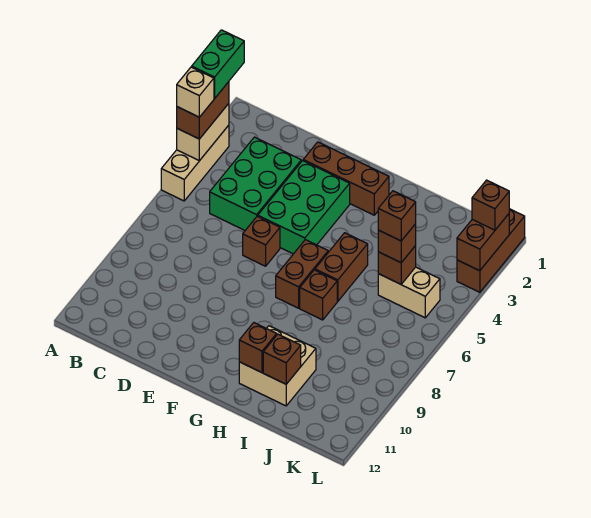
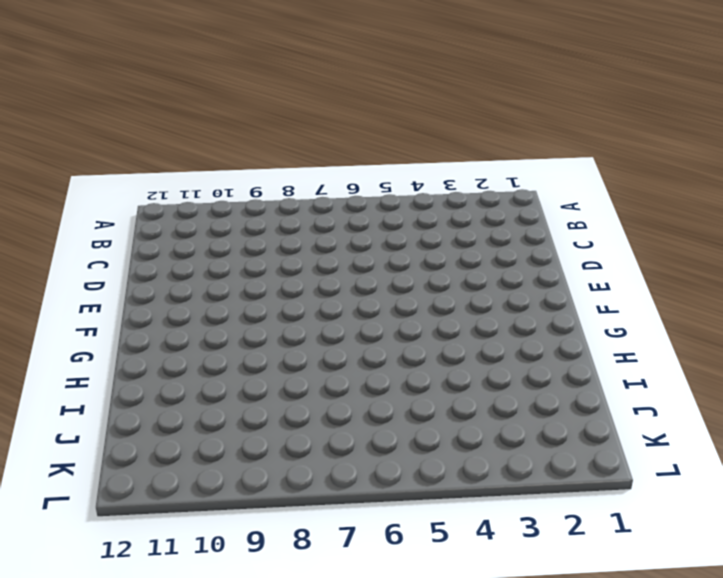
none -> tan brick A3:A5 level 1
none -> green brick C3:D5 level 1
none -> brown brick E2:G2 level 1

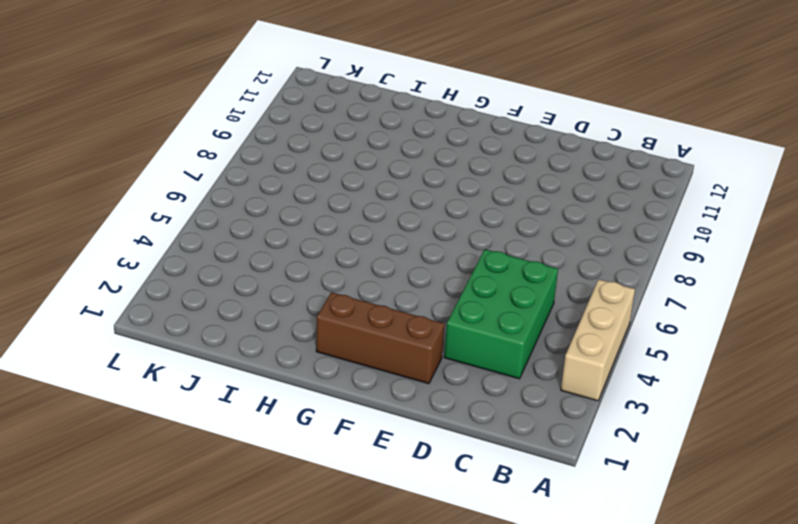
none -> green brick E3:F5 level 1
none -> brown brick E6 level 1
none -> brown brick G6:G7 level 1

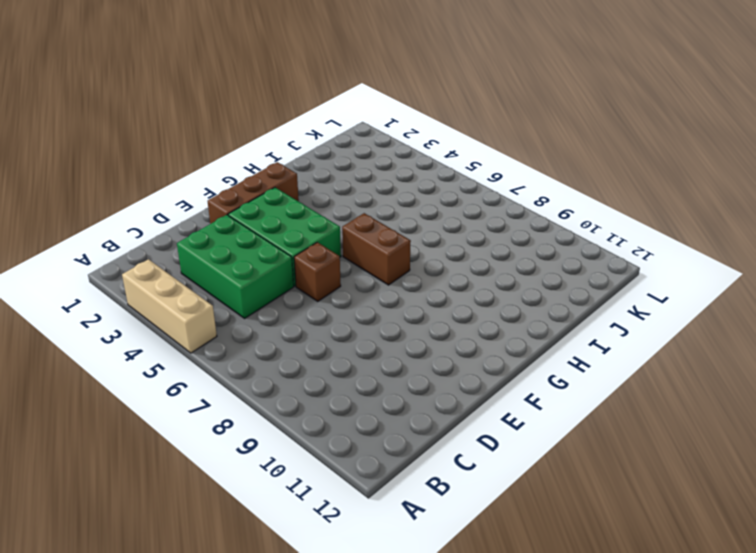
none -> brown brick H5:H6 level 1
none -> brown brick H7 level 1
none -> tan brick H10:I11 level 1

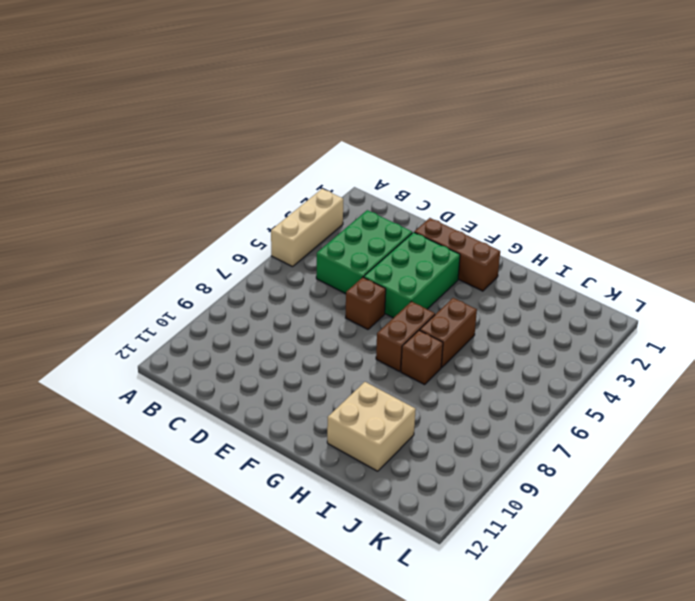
none -> tan brick J5:K5 level 1
none -> brown brick L1:L3 level 1
none -> tan brick A3:A4 level 2

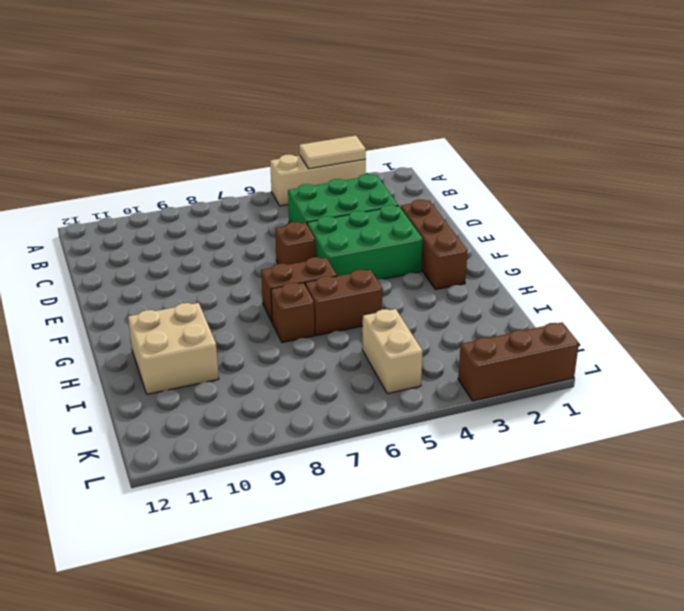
tan tile A3:A4 level 2 -> tan brick A3:A4 level 2
none -> brown brick H11 level 2
none -> brown brick I11 level 2
none -> brown brick J5 level 2

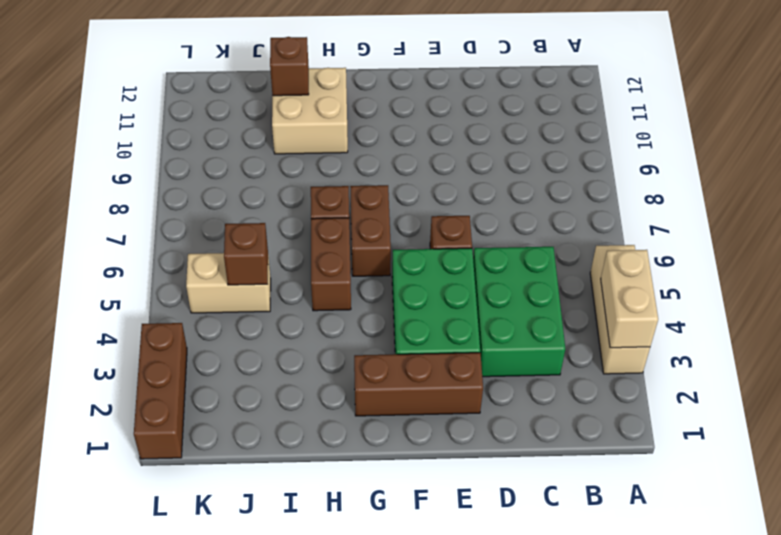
none -> brown brick H11 level 2
none -> brown brick L2:L3 level 2
none -> brown brick A3:A4 level 3

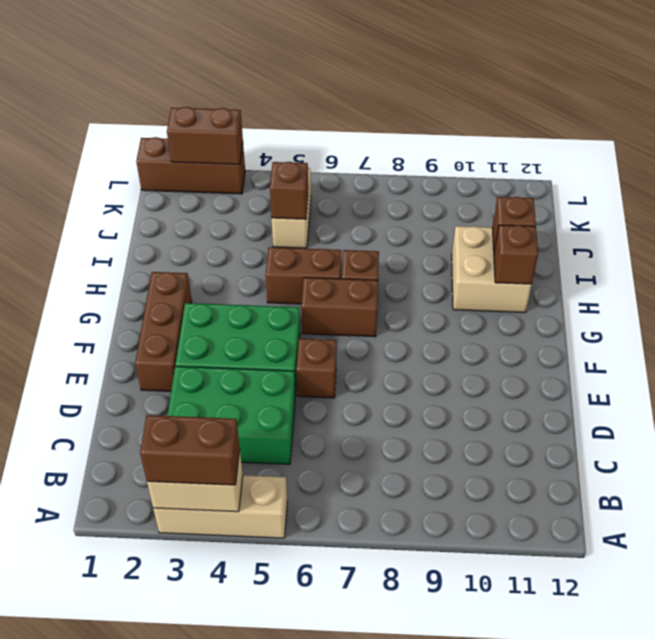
none -> brown brick J5 level 3
none -> brown brick L2 level 3
none -> green brick A2:A3 level 4

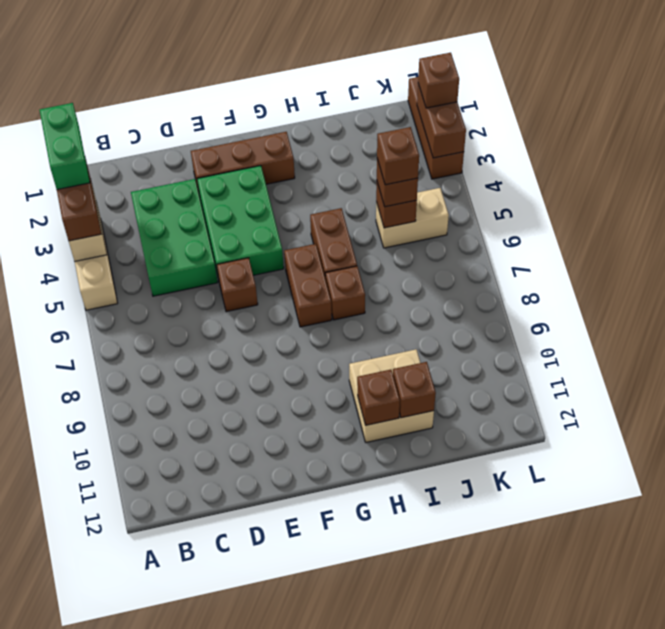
none -> tan brick A4 level 4

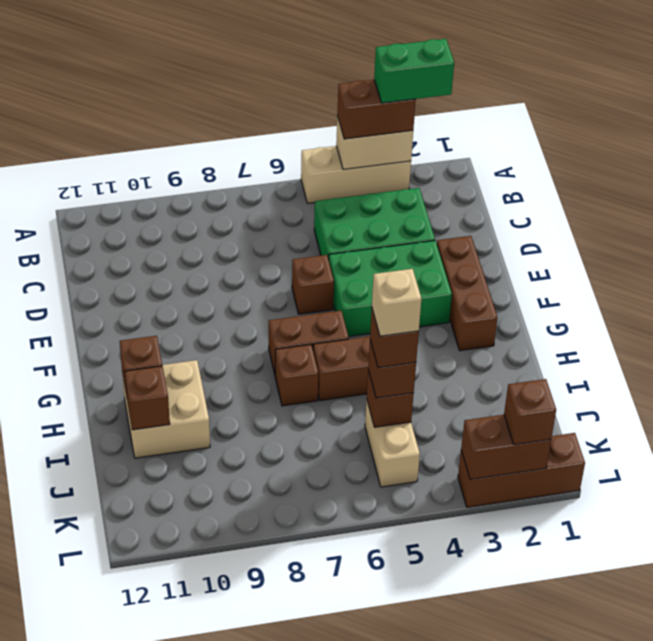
tan brick J5 level 5 -> tan brick A4 level 4

